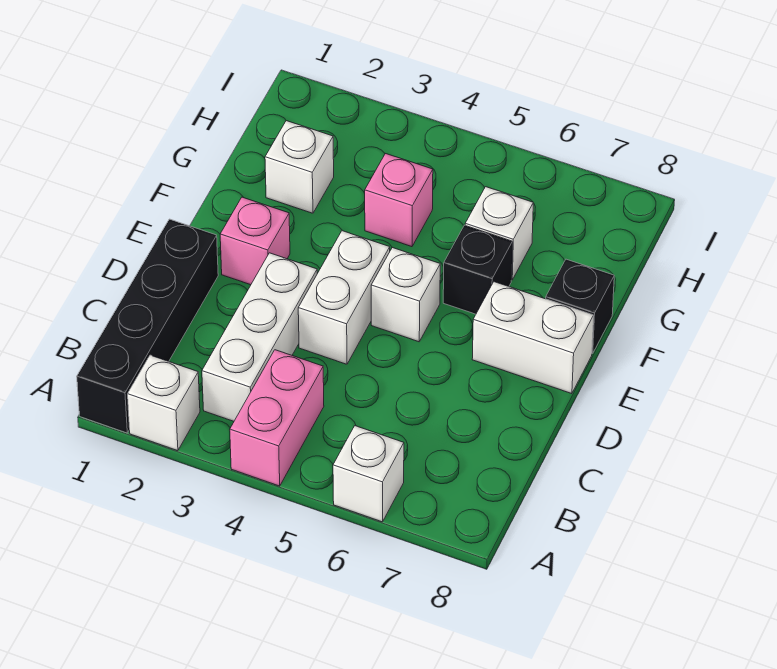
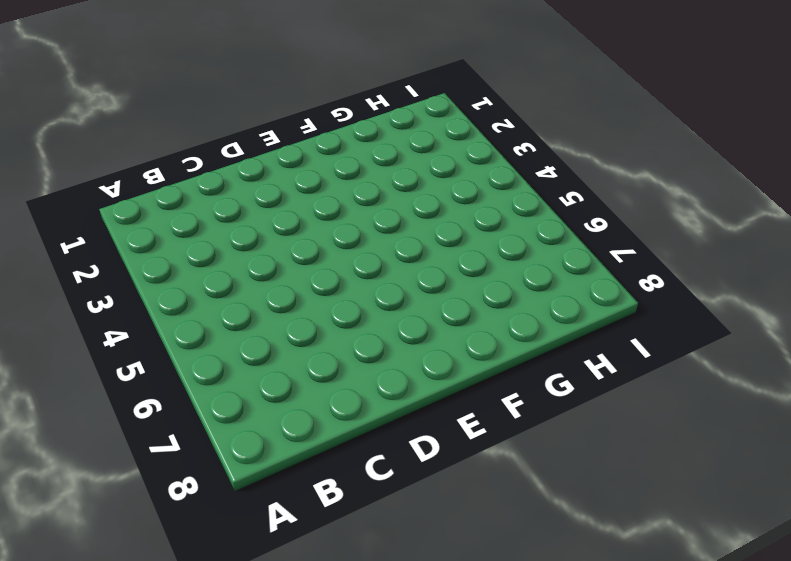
none -> black brick A1:D1 level 1
none -> white brick A2 level 1
none -> pink brick A4:B4 level 1

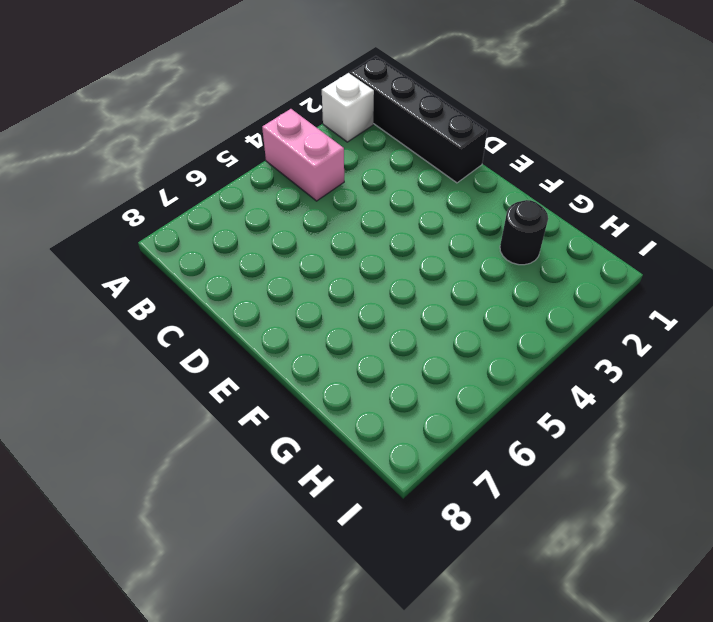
black round brick G2 level 1 -> white brick G2 level 1
none -> white brick A6 level 1
none -> white brick B3:D3 level 1
none -> white brick D4:E4 level 1

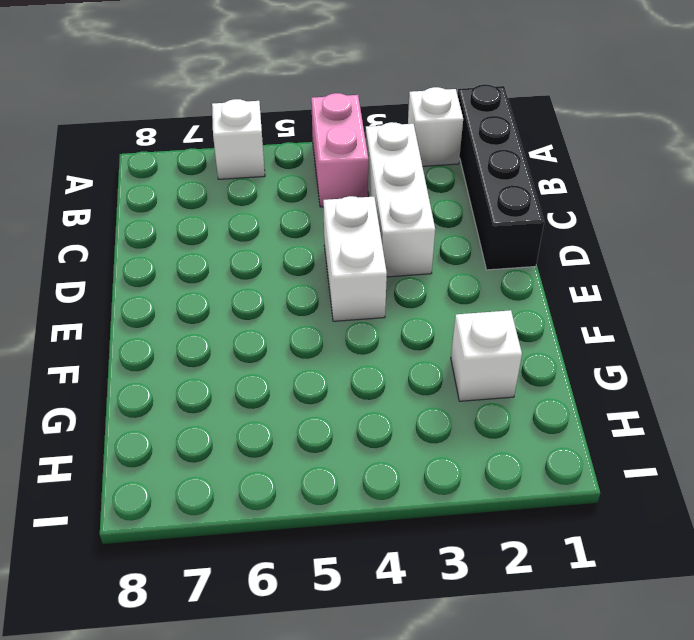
none -> pink brick E2 level 1
none -> white brick E5 level 1
none -> white brick E7:E8 level 1

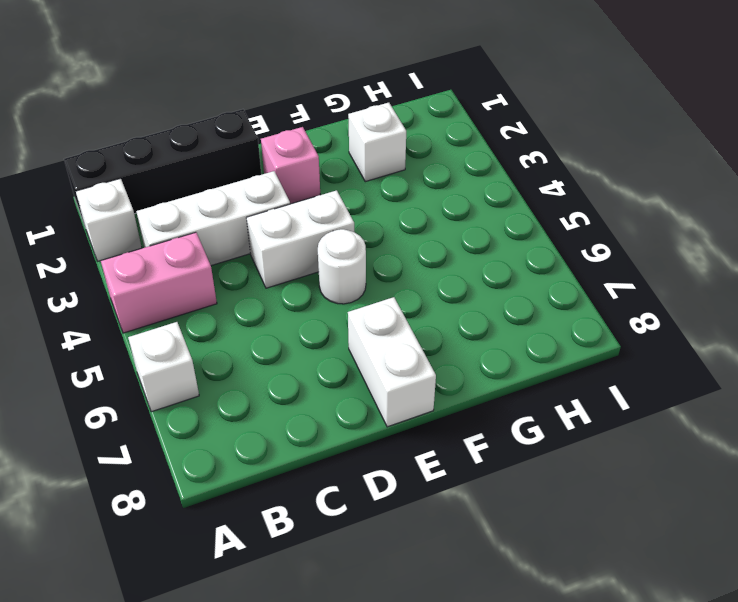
white round brick E5 level 1 -> white brick E5 level 1
none -> black brick F6 level 1
none -> black brick F8 level 1
none -> pink brick G4 level 1

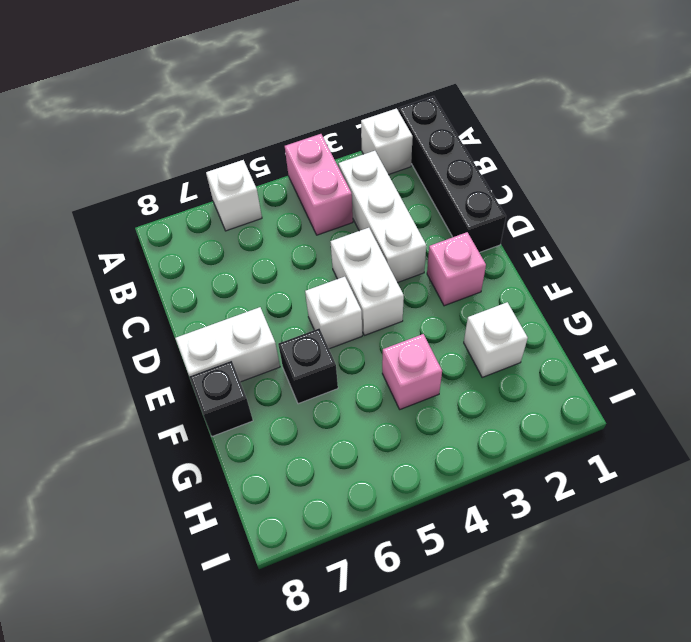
none -> white brick G6 level 1

